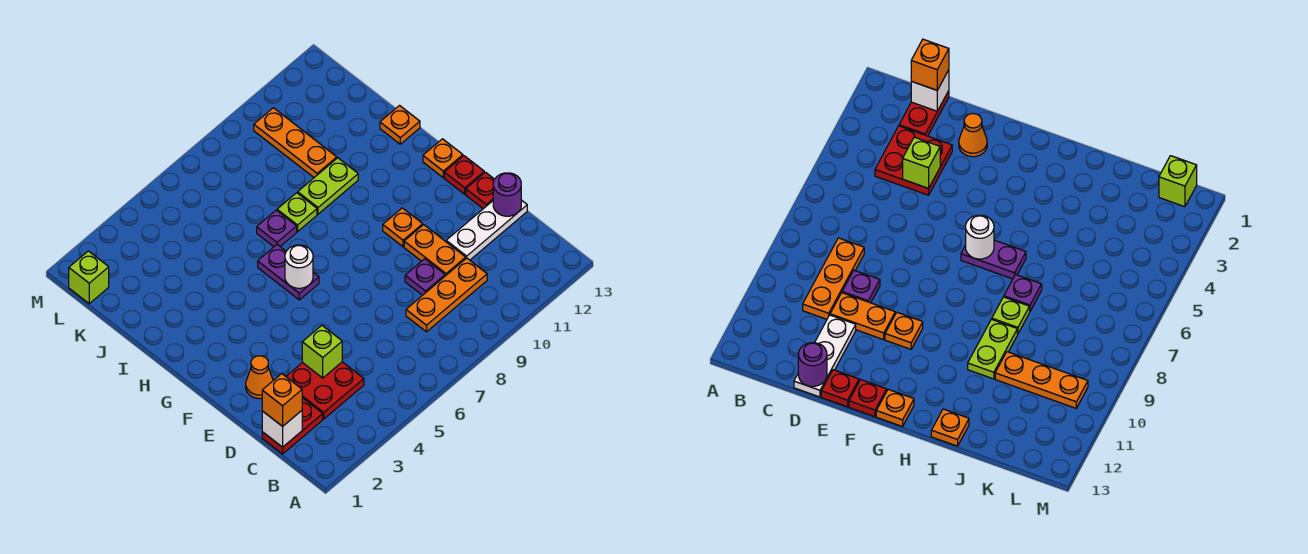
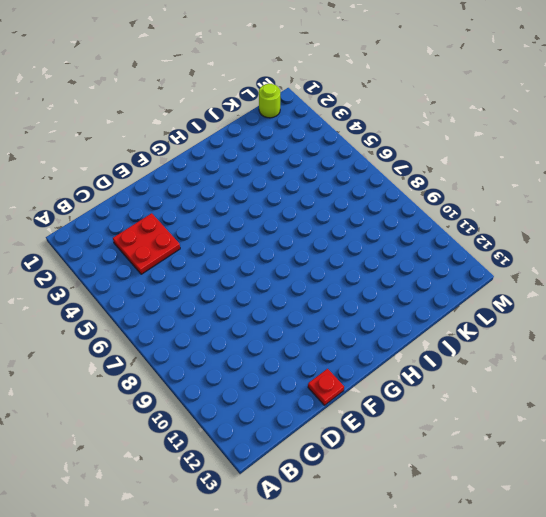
lime round brick L1 level 1 -> lime brick L1 level 1
none -> red plate C1:C2 level 1
none -> orange plate C8:C10 level 1
none -> purple plate D9 level 1

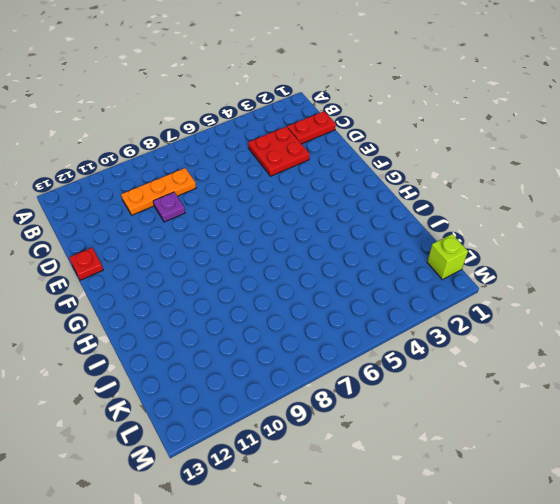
none -> orange plate D10:E10 level 1
none -> white plate D11:D13 level 1
none -> orange cone E2 level 1

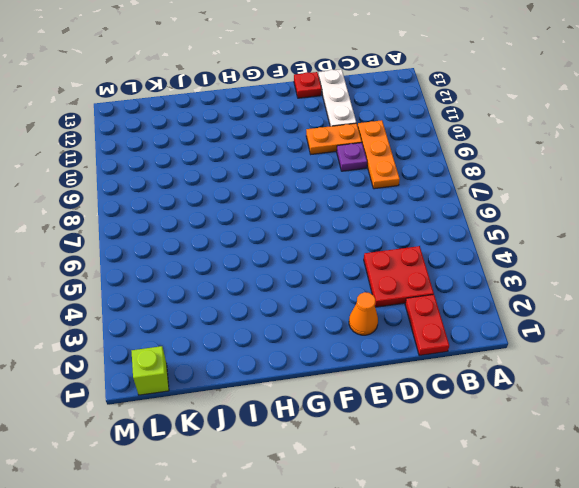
none -> orange plate F10 level 1
none -> red plate F13 level 1
none -> purple plate G6:H6 level 1

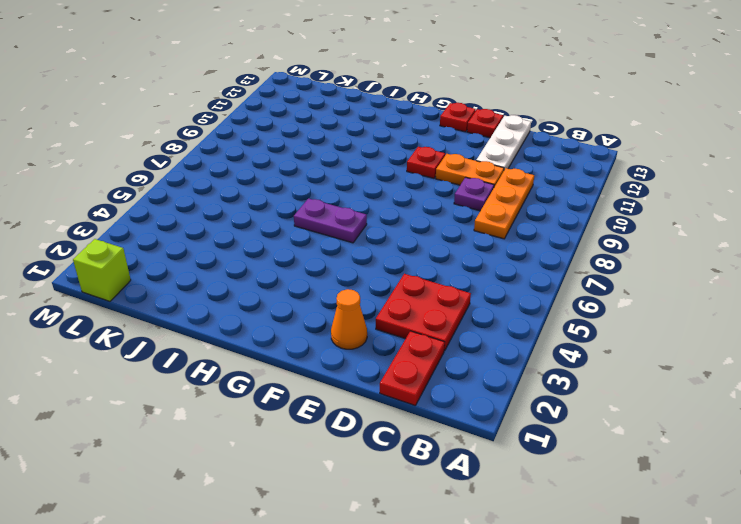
red plate F10 level 1 -> orange plate F10 level 1
none -> orange plate G13 level 1
none -> purple plate I7 level 1
none -> lime plate I8 level 1

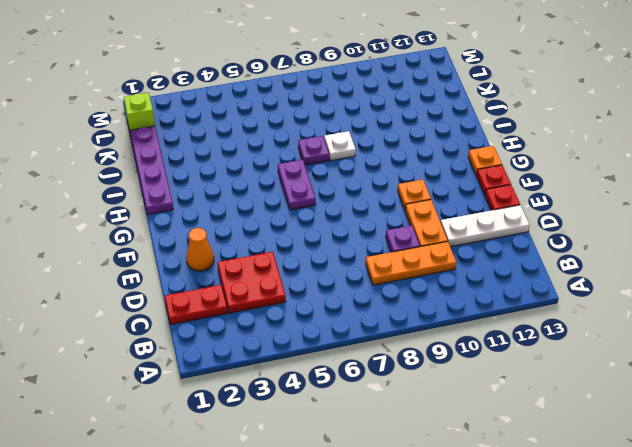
purple plate H1:K1 level 1 -> none
white plate I8 level 1 -> lime plate I8 level 1
none -> lime plate I9:I10 level 1
none -> orange plate I13 level 1
none -> orange plate J10:L10 level 1

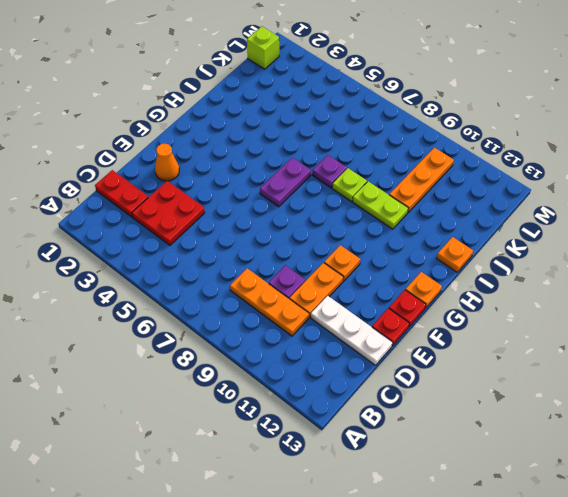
none -> white brick C1 level 2
none -> lime brick D4 level 2
none -> purple round brick D13 level 2

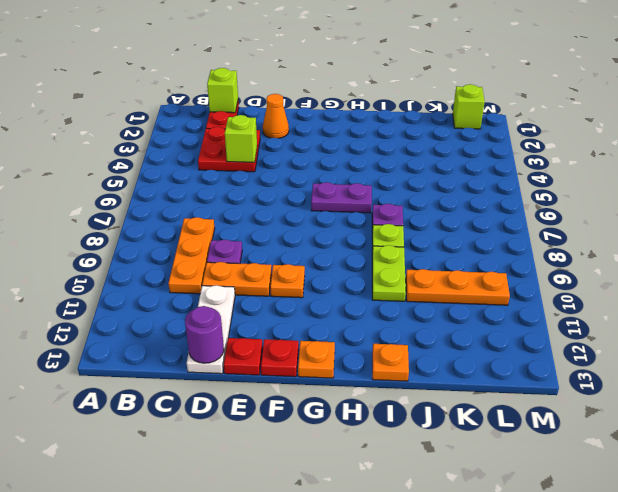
lime brick C1 level 2 -> white brick C1 level 2
none -> white round brick G6 level 2
none -> orange brick C1 level 3

